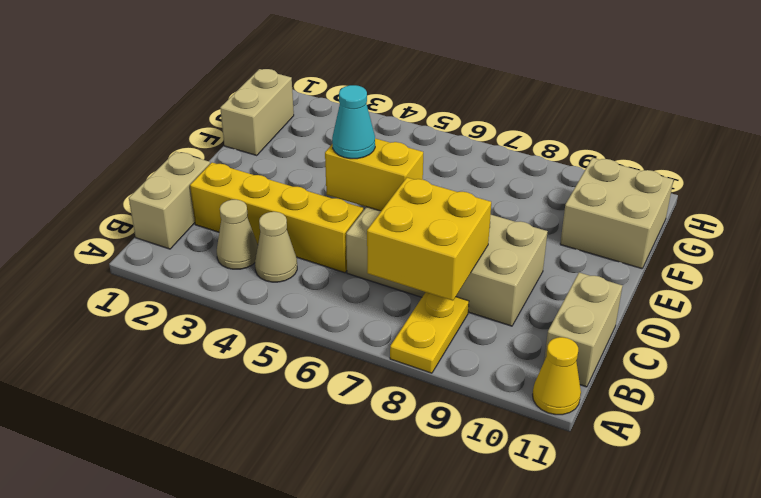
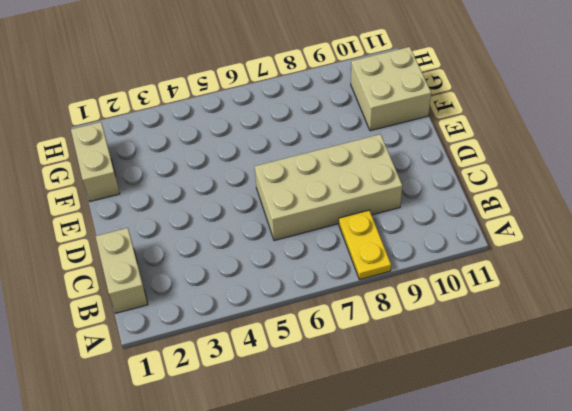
none -> yellow cone A11 level 1
none -> tan cone B3 level 1
none -> tan cone B4 level 1

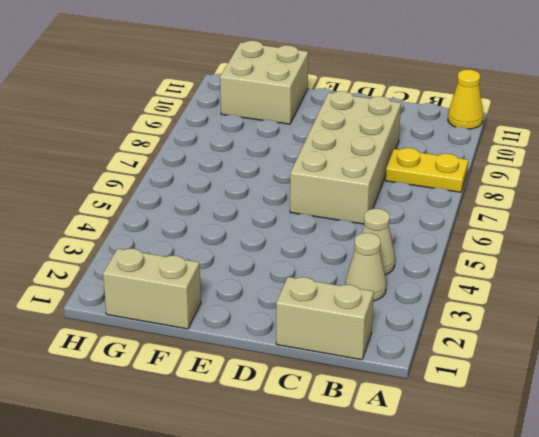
none -> tan brick B11:C11 level 1
none -> yellow brick C2:C5 level 1
none -> yellow brick B7:C8 level 2

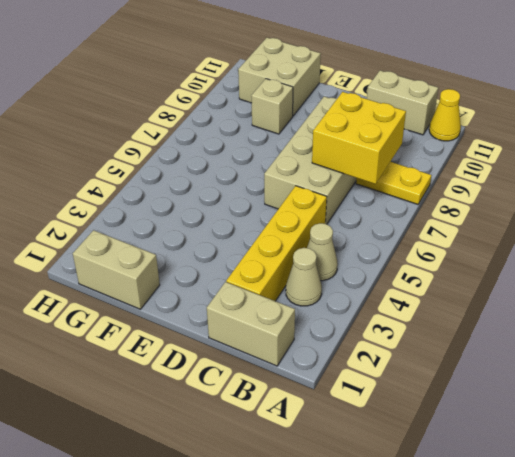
tan brick F9 level 1 -> none
none -> yellow brick D5:D6 level 2
none -> cyan cone D5 level 3

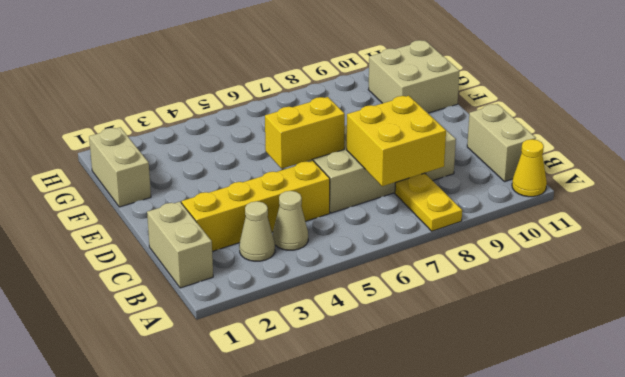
none -> cyan cone D5 level 3

